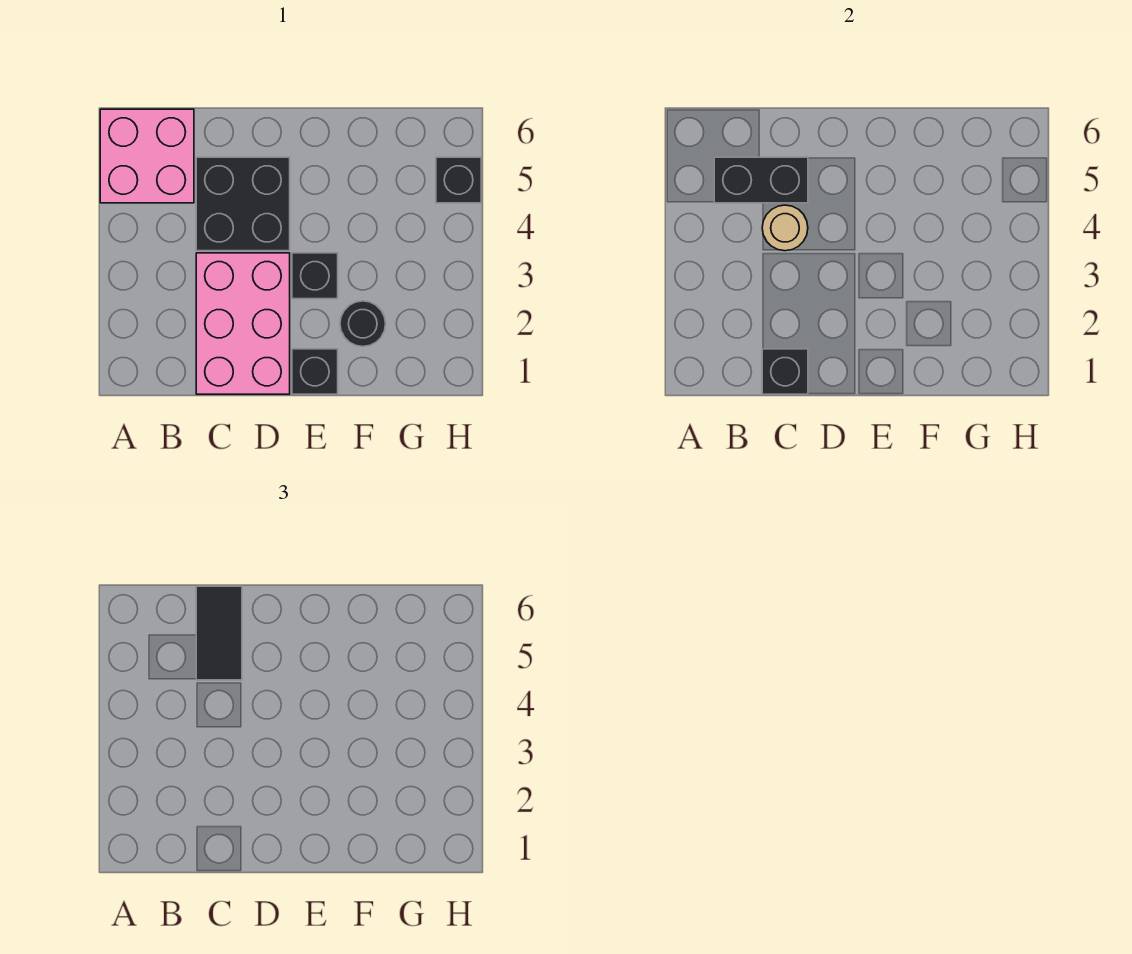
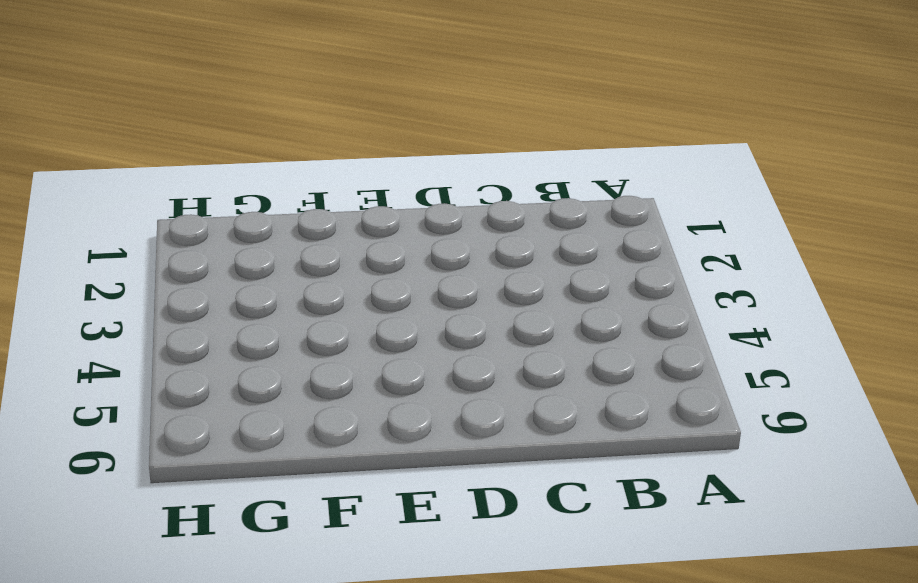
none -> pink brick A5:B6 level 1
none -> pink brick C1:D3 level 1

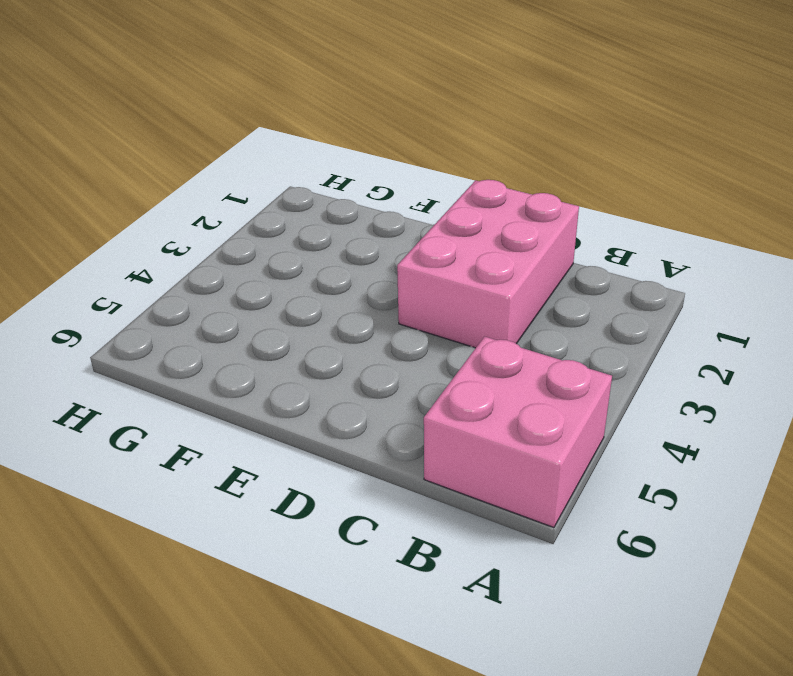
none -> black brick C4:D5 level 1
none -> black brick E1 level 1

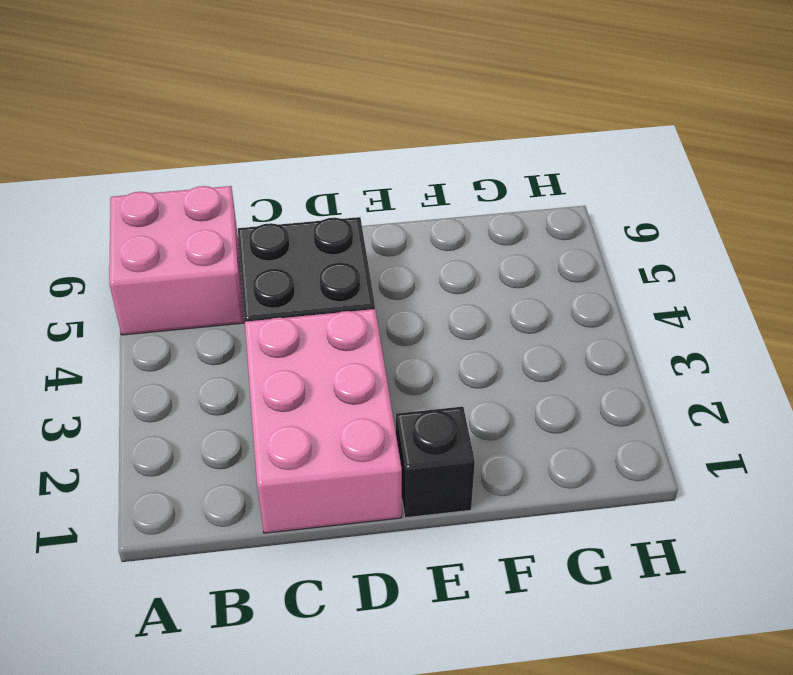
none -> black brick E3 level 1
none -> black round brick F2 level 1

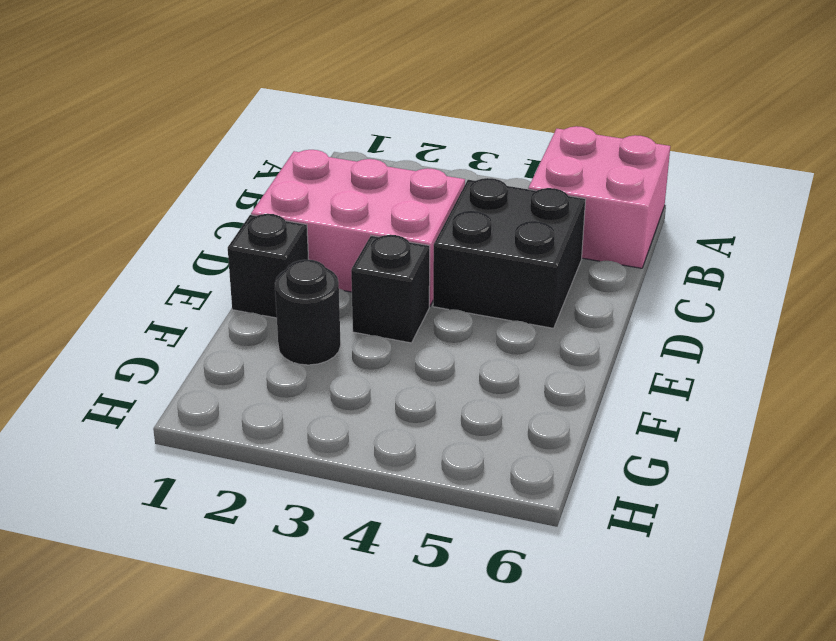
none -> black brick H5 level 1
none -> black brick B5:C5 level 2

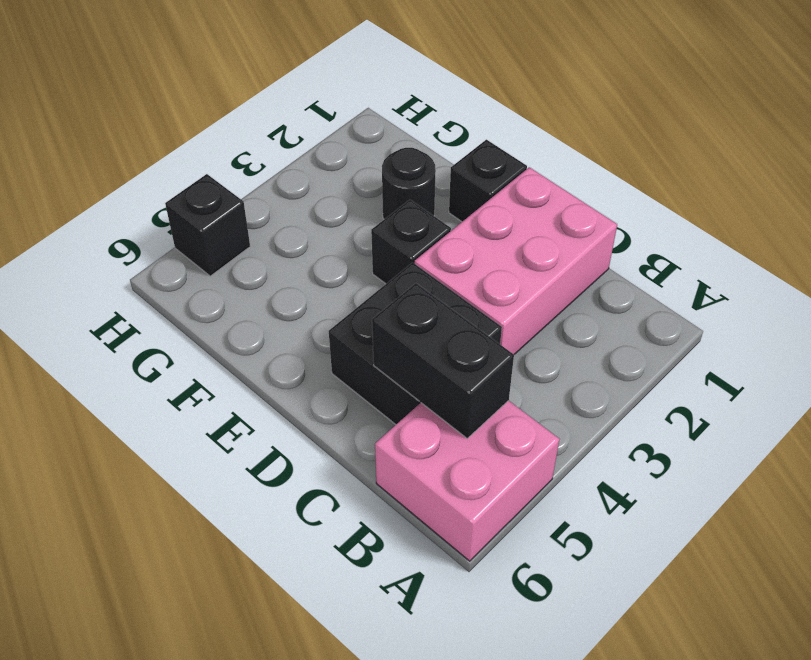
none -> black brick C1 level 2
none -> tan round brick C4 level 2

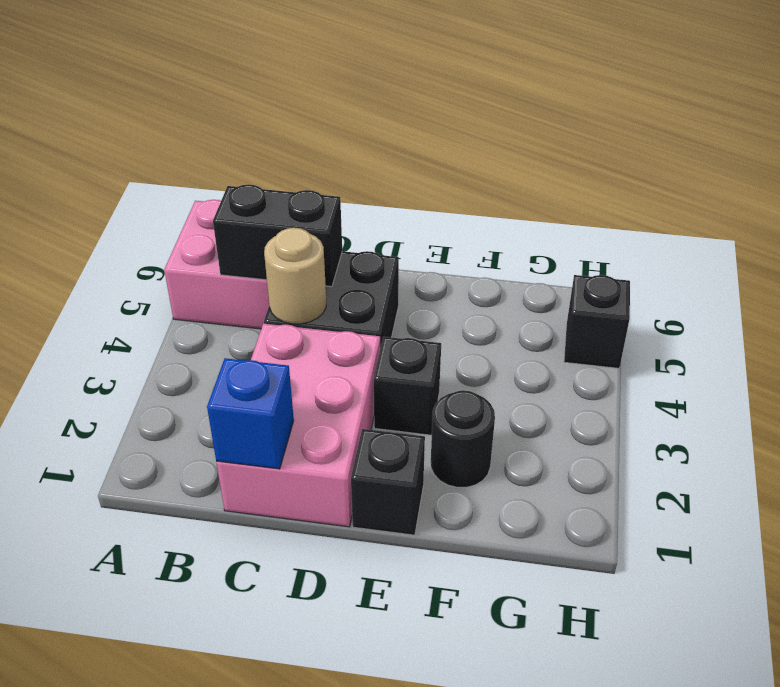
blue brick C1 level 2 -> black brick C1 level 2
none -> black tile C5:C6 level 3

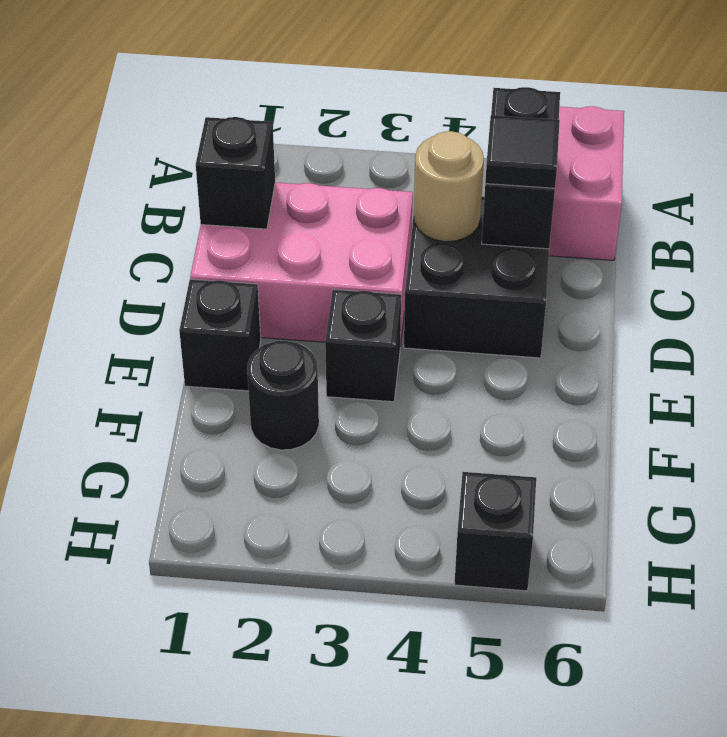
black tile C5 level 3 -> black tile C5:C6 level 3

